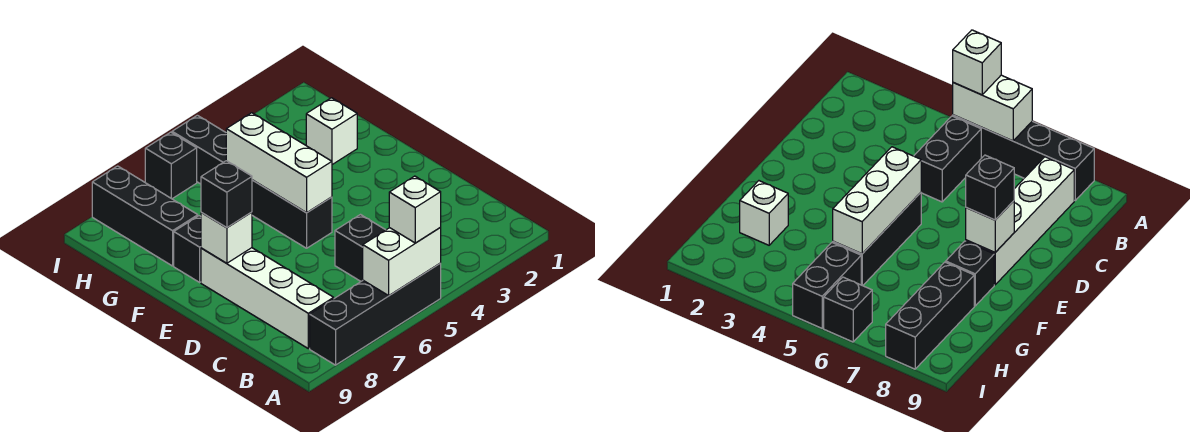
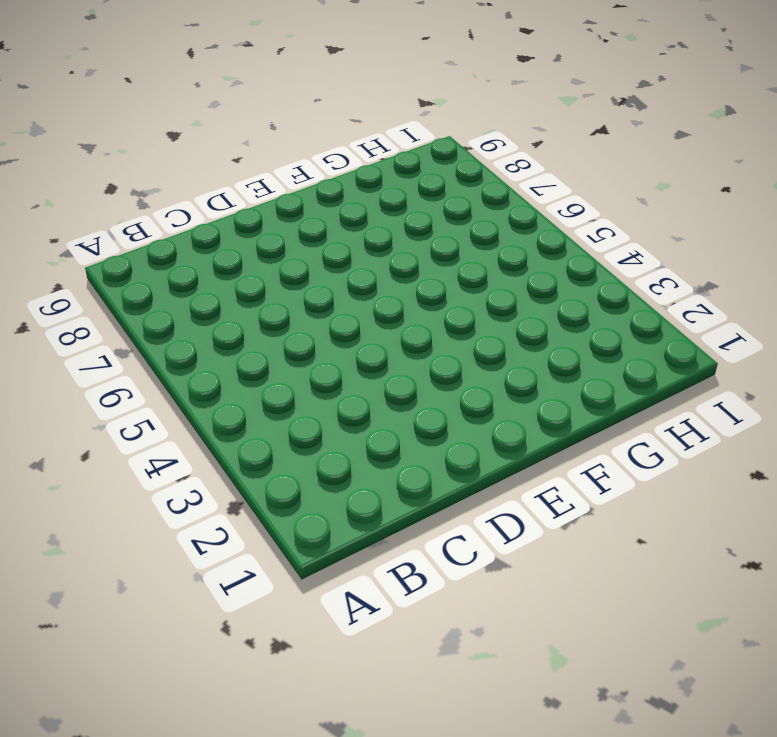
none -> black brick A5:A8 level 1
none -> black brick B5:C5 level 1
none -> white brick B8:E8 level 1

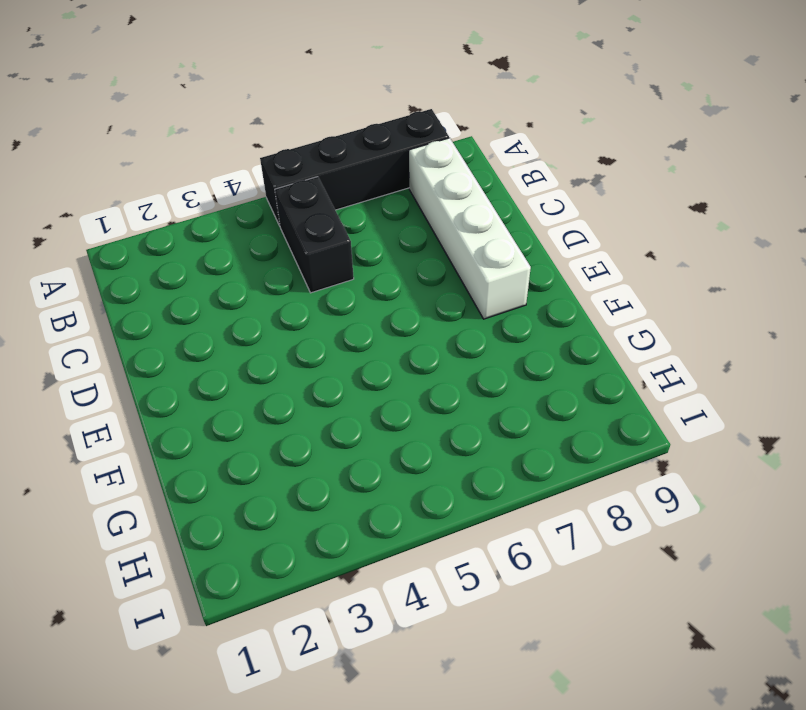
none -> black brick E5:G5 level 1
none -> black brick F8 level 1
none -> white brick G2 level 1

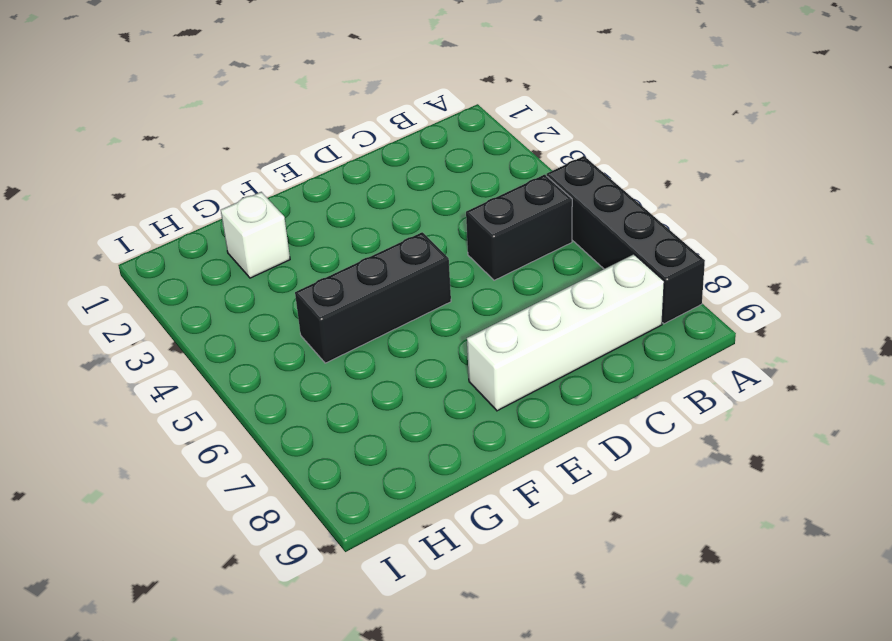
none -> black brick F8 level 1
none -> black brick G8:I8 level 1
none -> black brick H5:I5 level 1

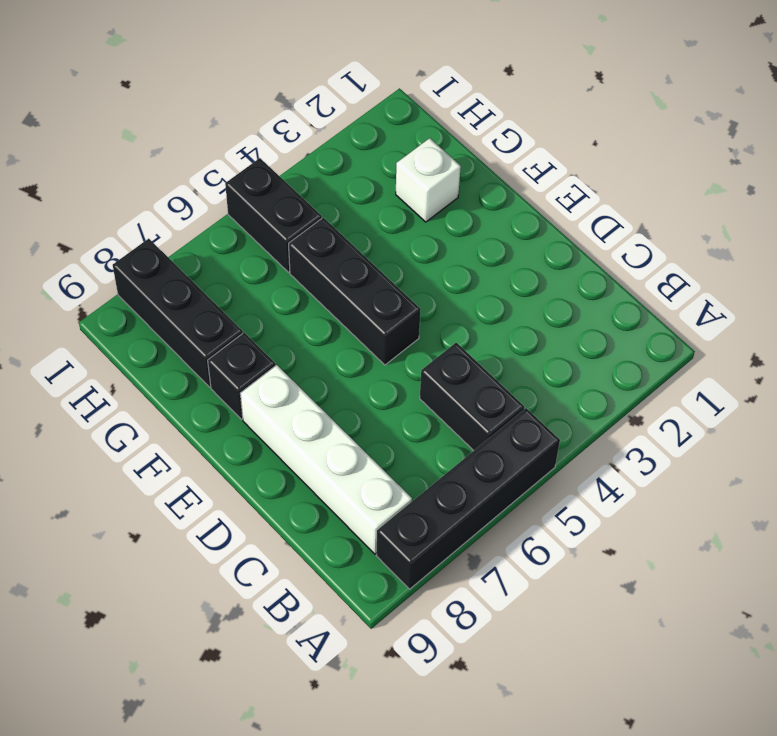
none -> black brick I6 level 1
none -> white brick A5:A6 level 2
none -> white brick E5:G5 level 2

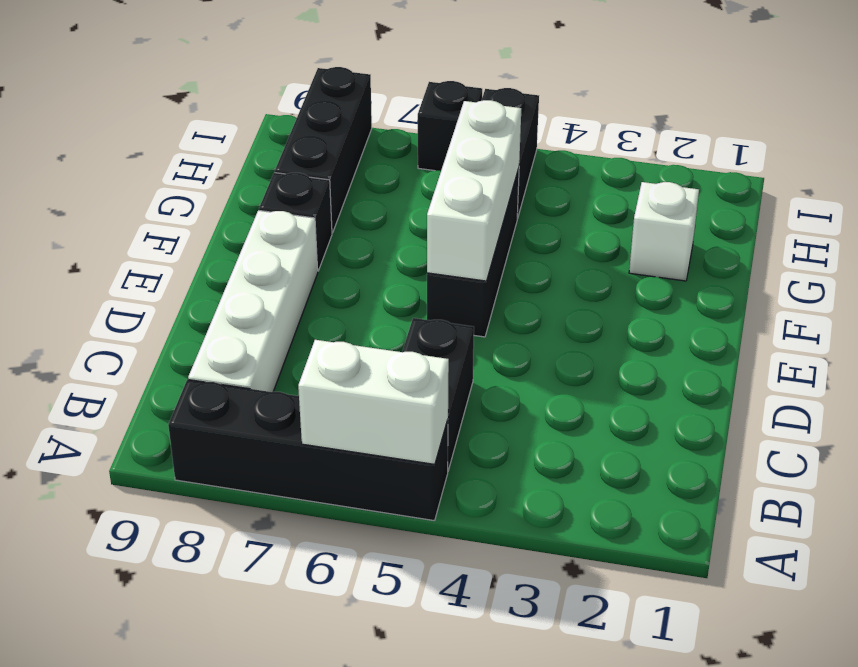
none -> white brick E8 level 2
none -> white brick A5 level 3
none -> black brick E8 level 3

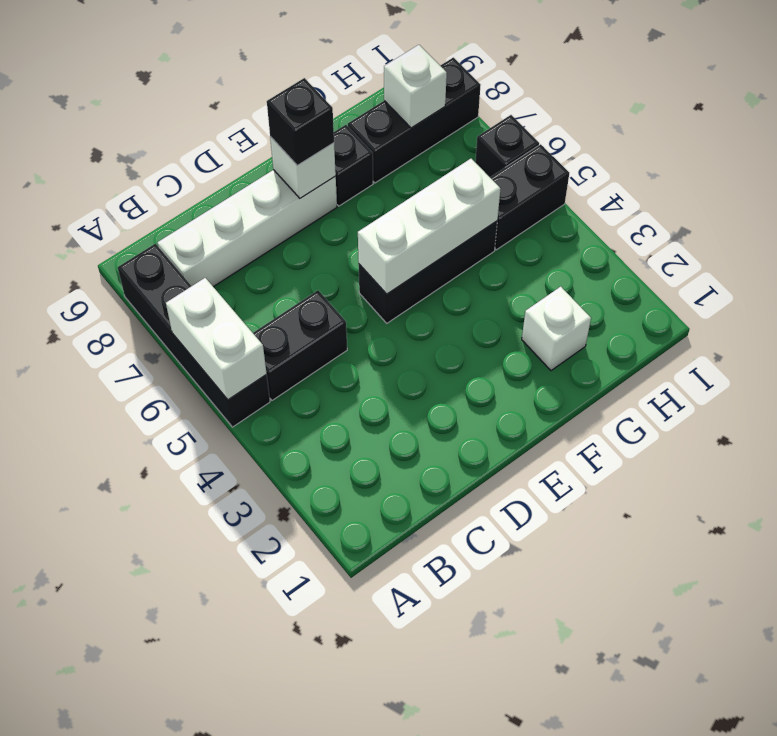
white brick H8 level 2 -> white brick A5 level 3

